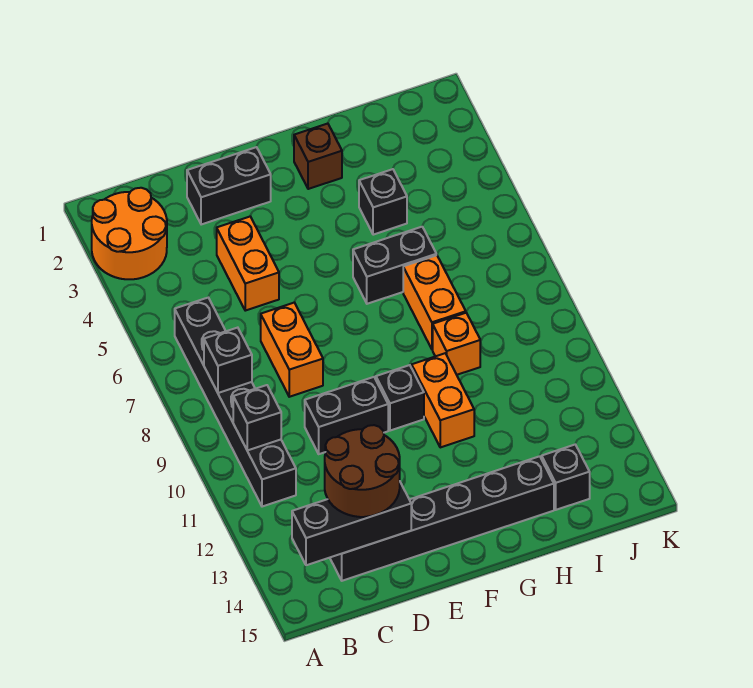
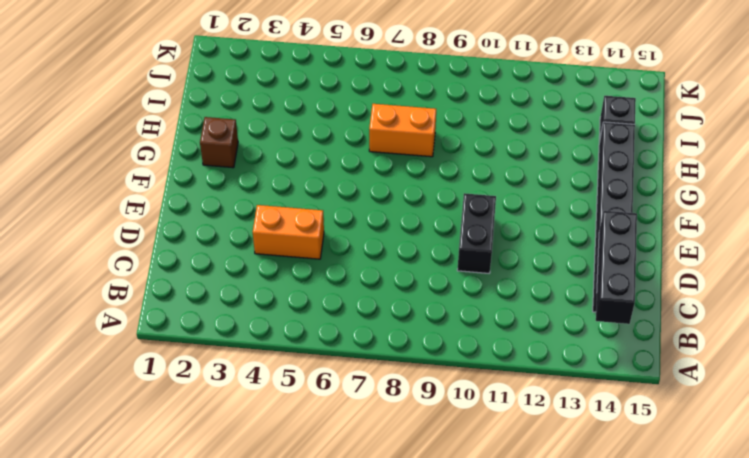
none -> orange round brick A2:B3 level 1
none -> black brick B6:B11 level 1
none -> black brick D2:E2 level 1

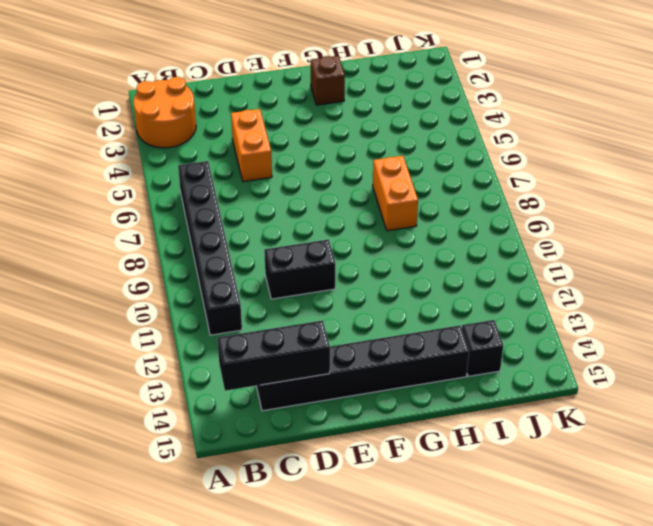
none -> black brick D2:E2 level 1
none -> orange brick D7:D8 level 1
none -> black brick F10 level 1

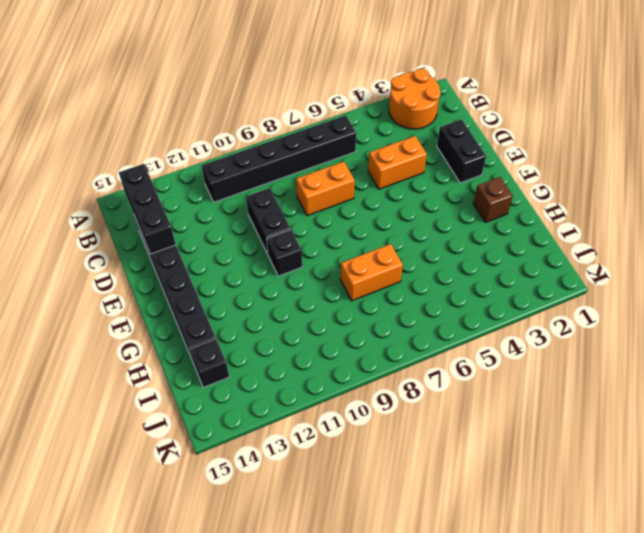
none -> black brick G6:H6 level 1
none -> orange brick G10:G11 level 1
none -> black brick H4 level 1

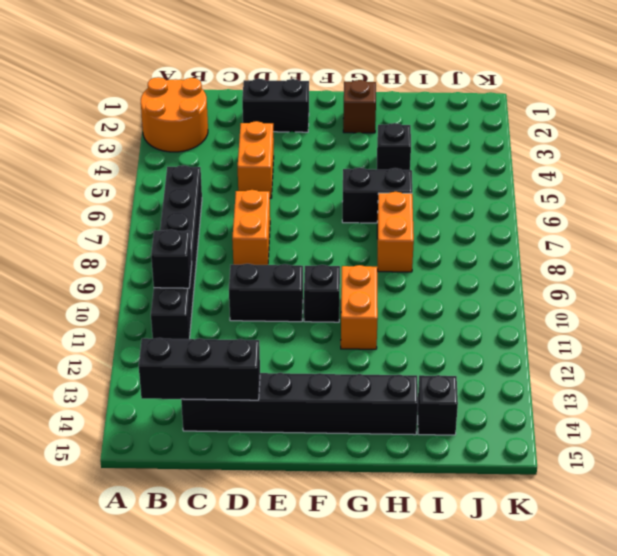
none -> orange brick H9 level 1
none -> black brick B8 level 2
none -> brown round brick C13:D14 level 3

